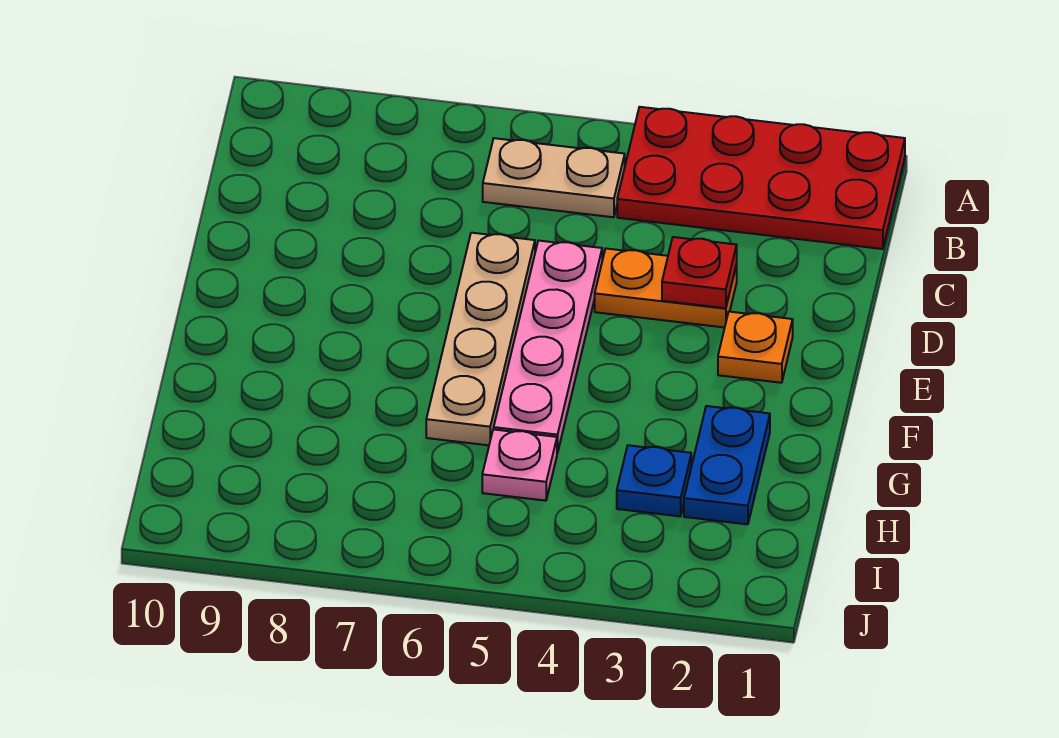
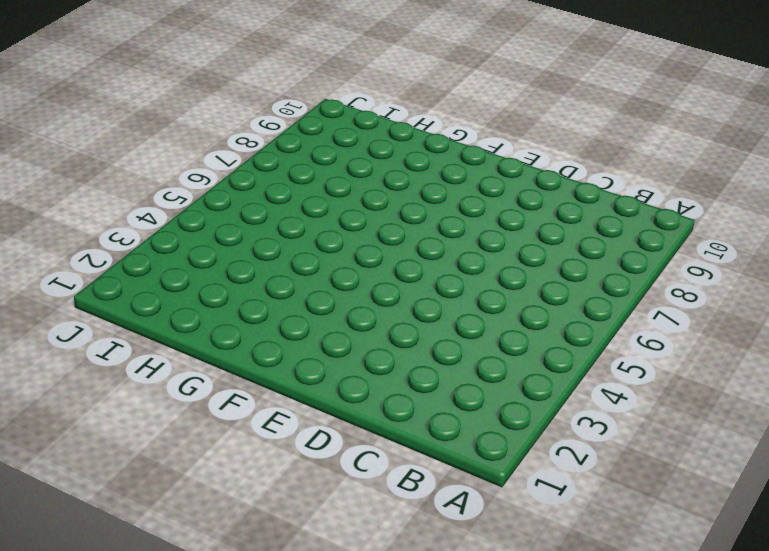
none -> red plate A1:B4 level 1
none -> tan plate B5:B6 level 1

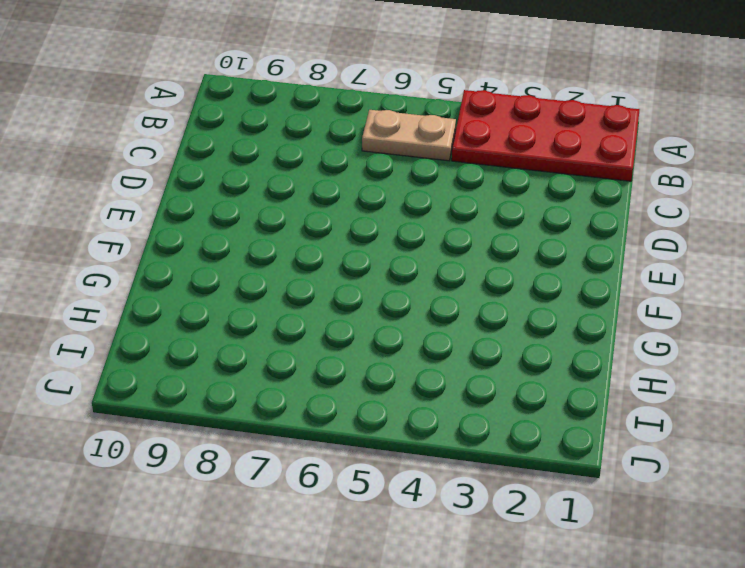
none -> orange plate D3:D4 level 1
none -> pink plate D5:G5 level 1

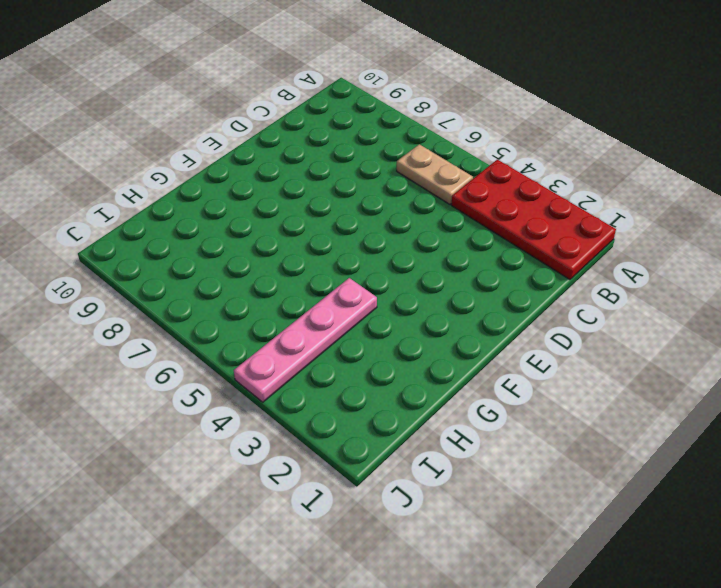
pink plate G4:J4 level 1 -> pink plate D5:G5 level 1
none -> orange plate D3:D4 level 1
none -> tan plate D6:G6 level 1

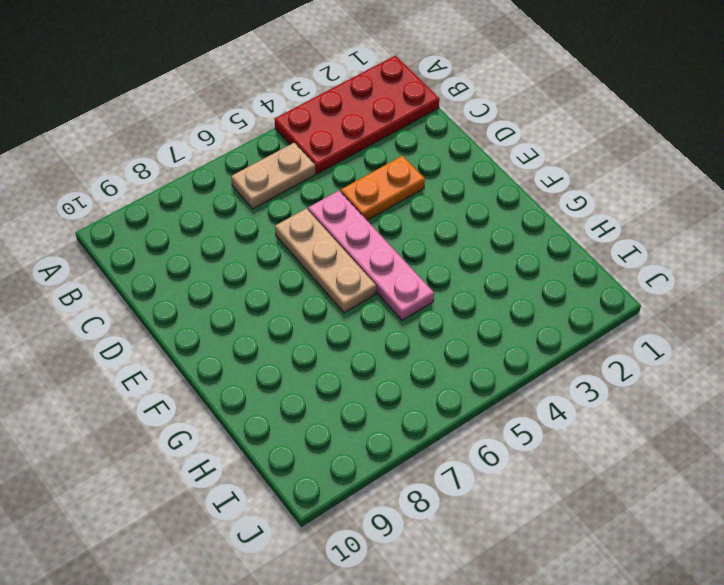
tan plate D6:F6 level 1 -> tan plate D6:G6 level 1
none -> orange plate E2 level 1
none -> blue plate G2:H2 level 1

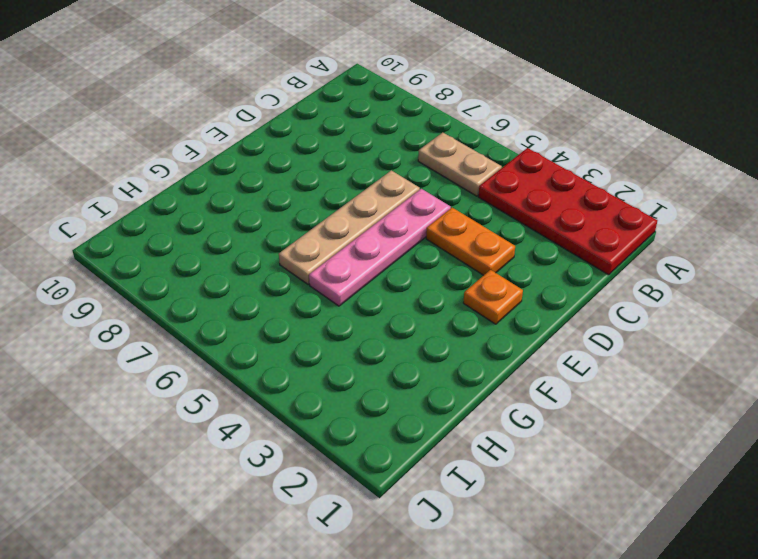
none -> blue plate G2:H2 level 1
none -> blue plate H3 level 1

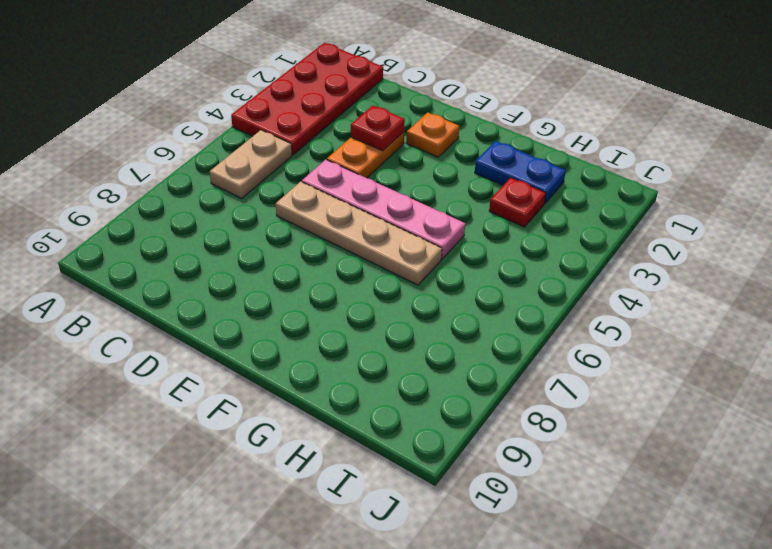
red plate H3 level 1 -> blue plate H3 level 1
none -> pink plate H5 level 1

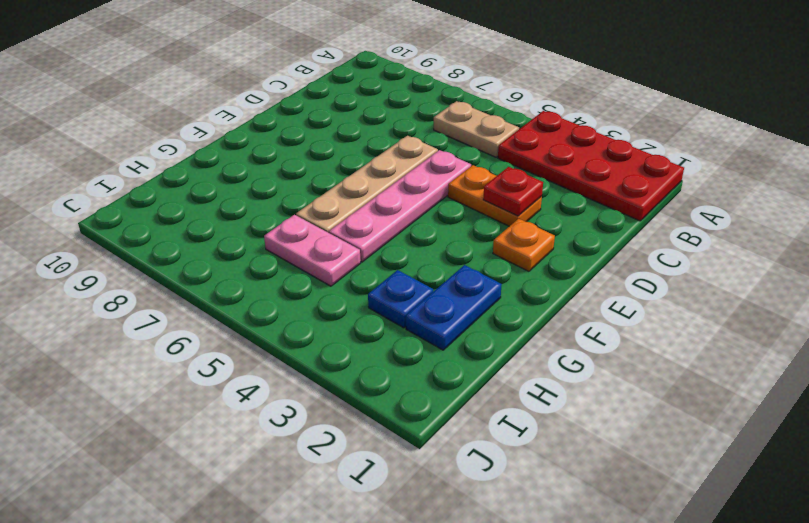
pink plate H5:H6 level 1 -> pink plate H5 level 1

